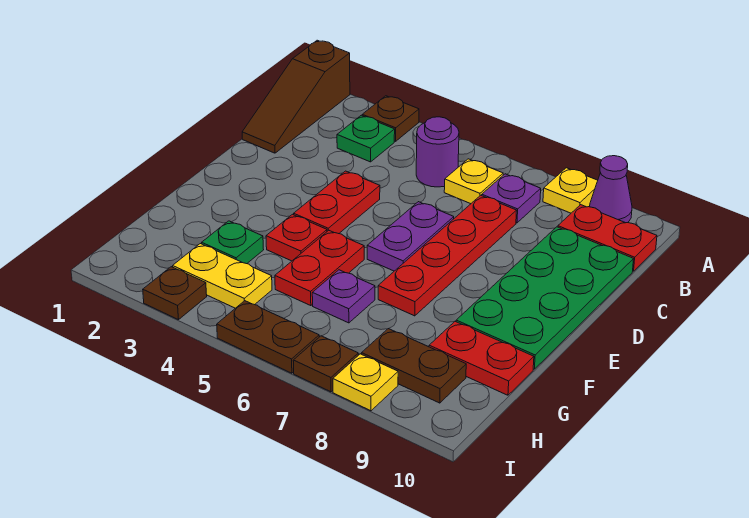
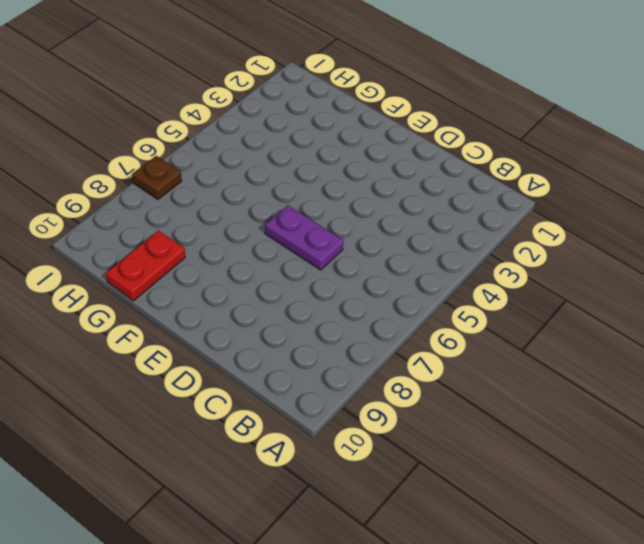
none -> brown slope A1:C1 level 1 top A
none -> brown plate A3 level 1
none -> yellow plate A8 level 1

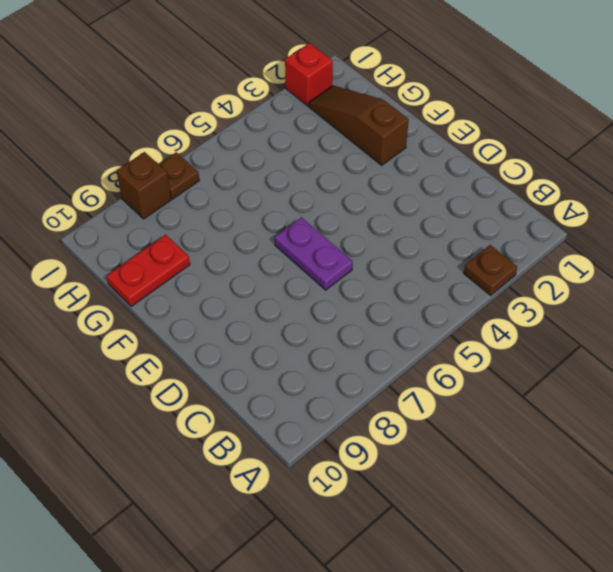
brown slope F2:H2 level 1 top F -> brown slope A1:C1 level 1 top A
red brick I2 level 1 -> none
brown brick I8 level 1 -> yellow plate I8 level 1
none -> yellow plate A8 level 1
none -> purple cone A9 level 1
none -> green plate B3 level 1

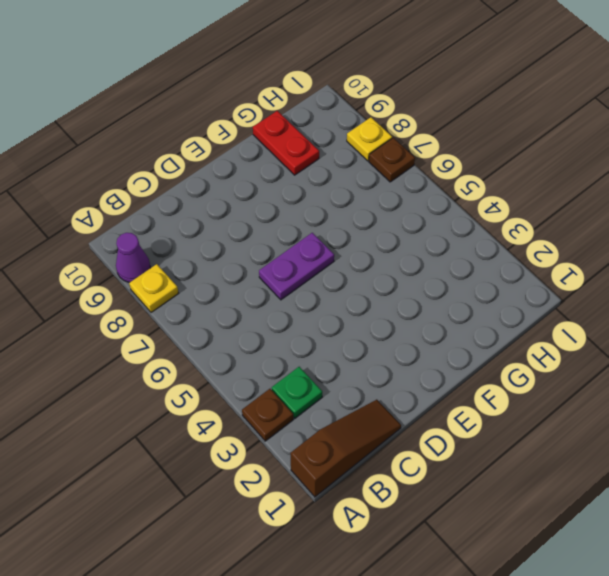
none -> purple round brick B5 level 1
none -> yellow plate B6 level 1
none -> purple plate B7 level 1

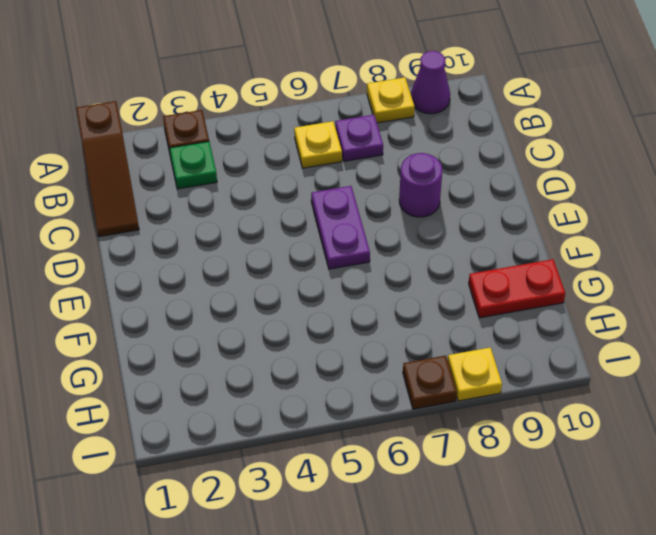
purple round brick D8 level 1 -> purple round brick B5 level 1
none -> red plate B9:B10 level 1
none -> red plate C7:F7 level 1
none -> green plate C9:F10 level 1

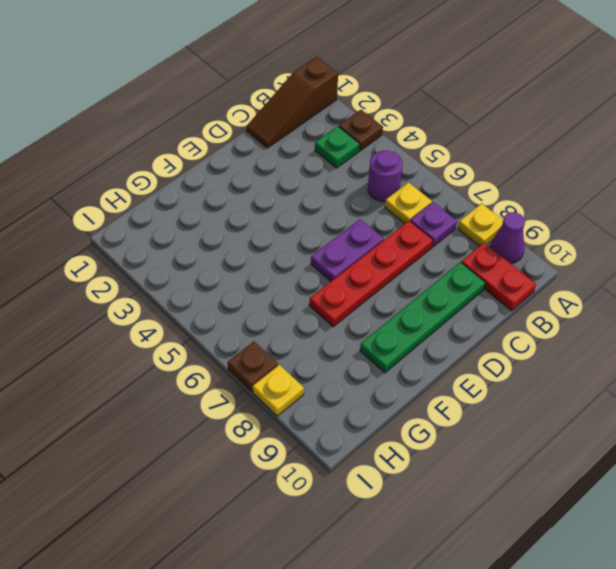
green plate C9:F9 level 1 -> green plate C9:F10 level 1
none -> red plate D4:E4 level 1
none -> red plate F4 level 1
none -> red plate F5:G5 level 1

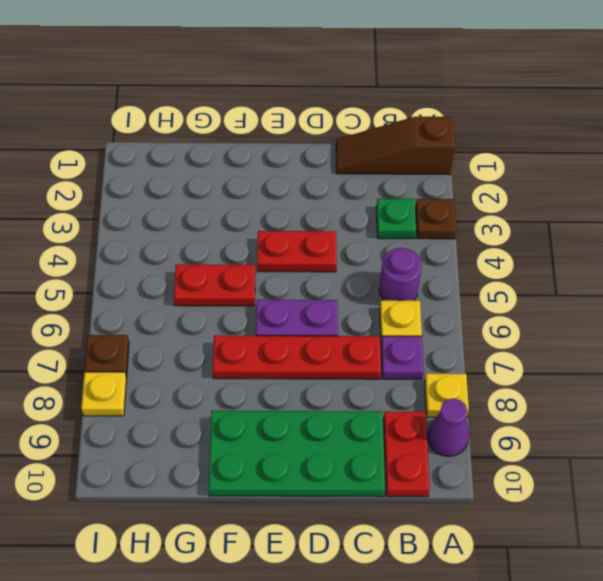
none -> red plate F4 level 1
none -> green plate G3 level 1
none -> purple plate G6 level 1

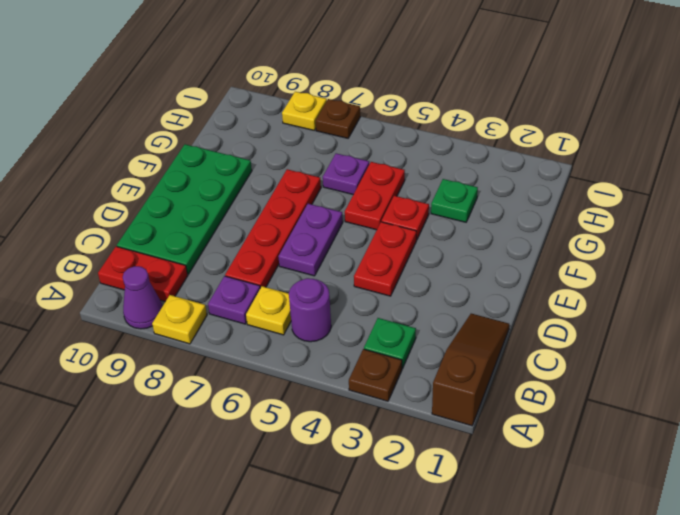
none -> red plate G9:G10 level 1
none -> yellow plate H3:H4 level 1
none -> brown plate H8:H9 level 1

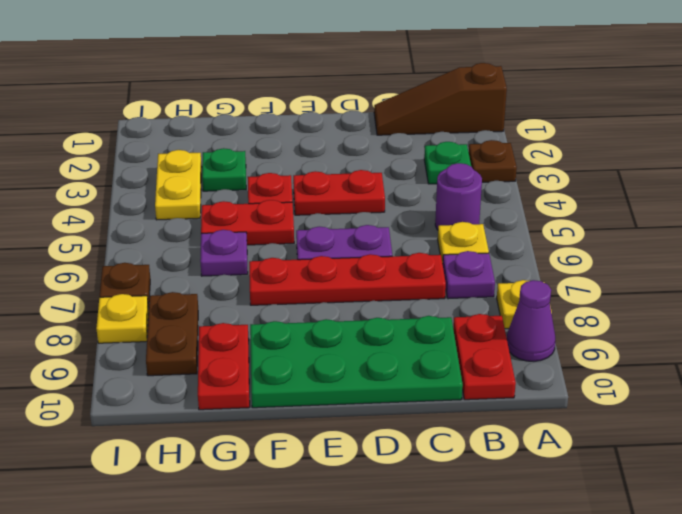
none -> brown plate I3 level 1
none -> brown plate I5:I6 level 1

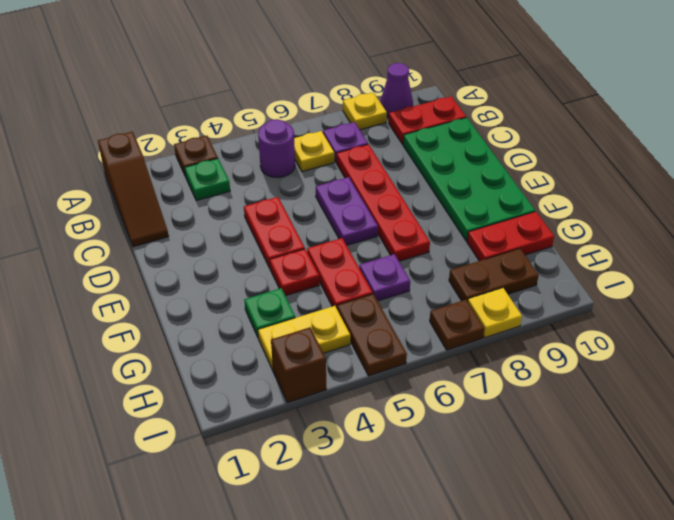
brown plate H5:I5 level 1 -> brown plate I5:I6 level 1
brown brick I3 level 1 -> brown plate I3 level 1

